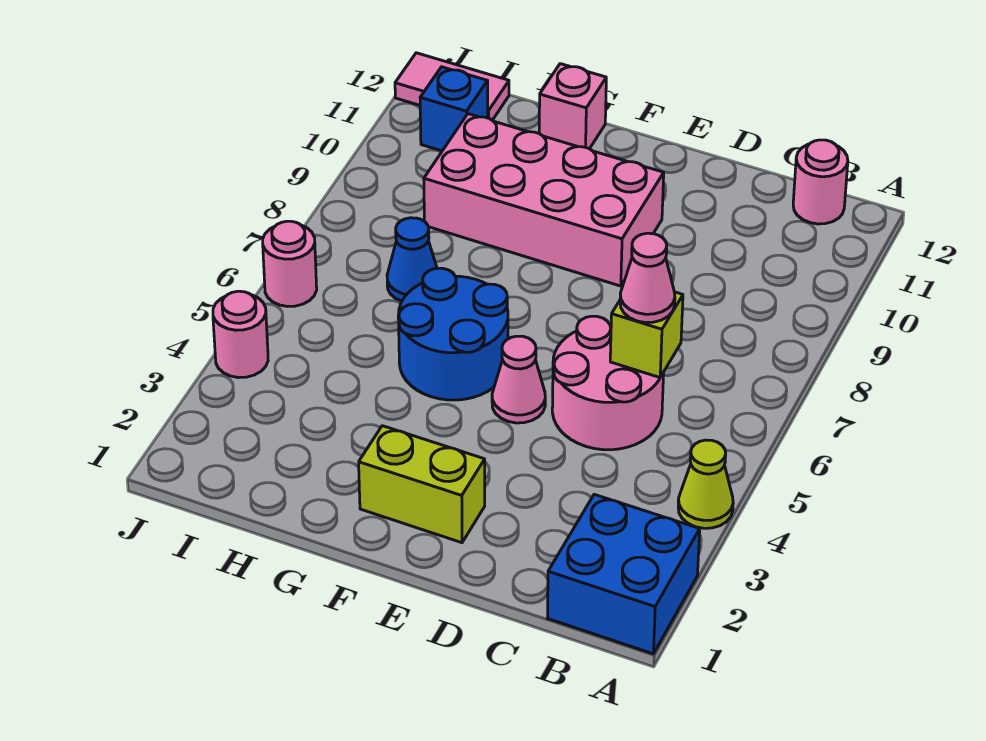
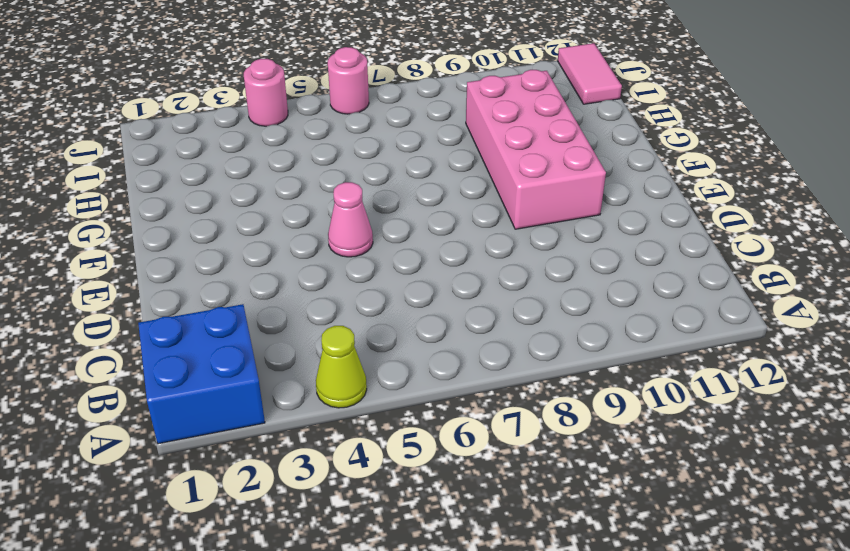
none -> pink round brick B12 level 1
none -> pink round brick C5:D6 level 1
none -> lime brick E2:F2 level 1

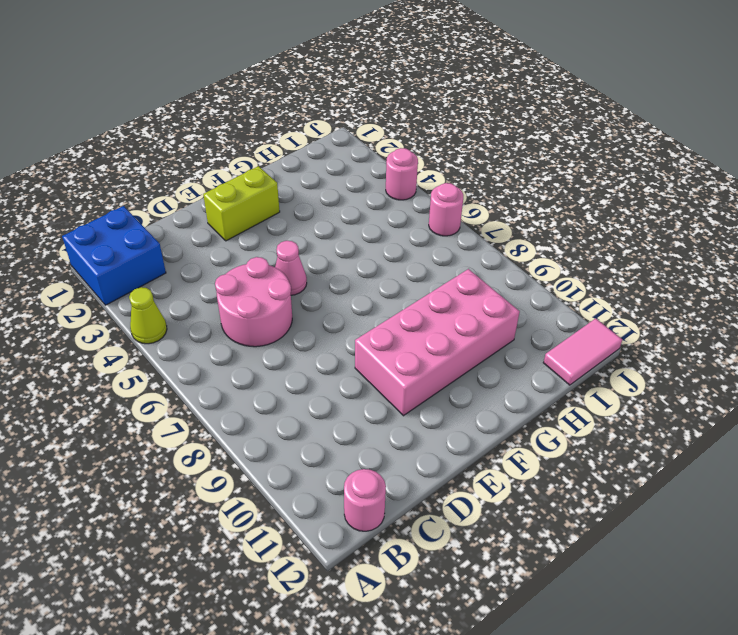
none -> blue round brick F5:G6 level 1
none -> pink brick G12 level 1
none -> blue cone H7 level 1

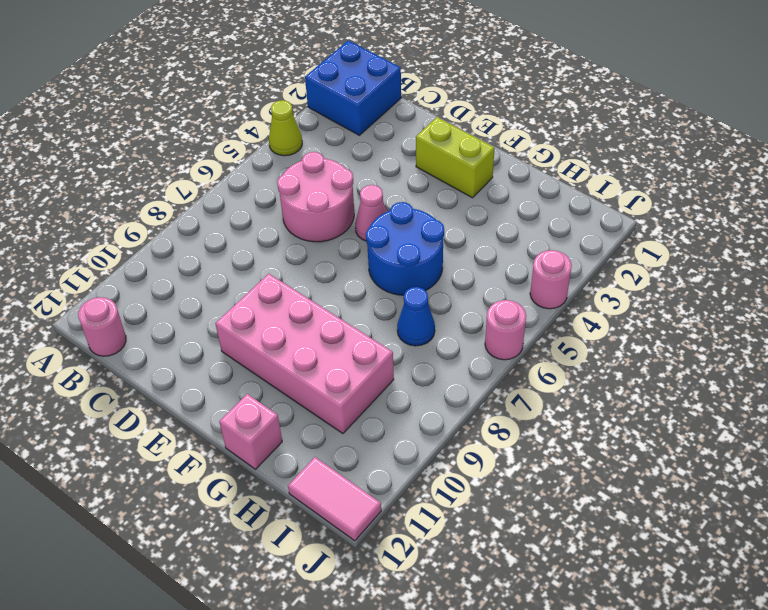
none -> blue brick I11 level 1
none -> lime brick C6 level 2
none -> pink cone C6 level 3

